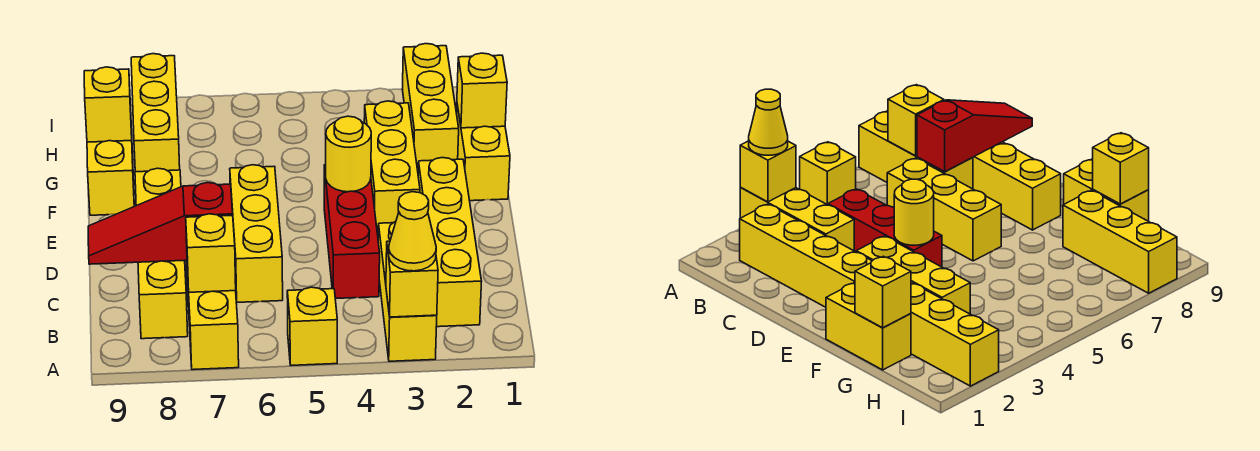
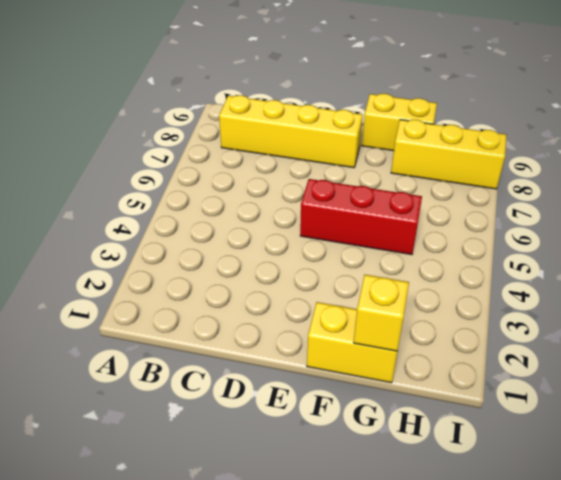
red brick E5:G5 level 1 -> red brick C4:E4 level 1
none -> yellow brick A3:C3 level 1
none -> yellow brick A5 level 1
none -> yellow brick A7:C7 level 1

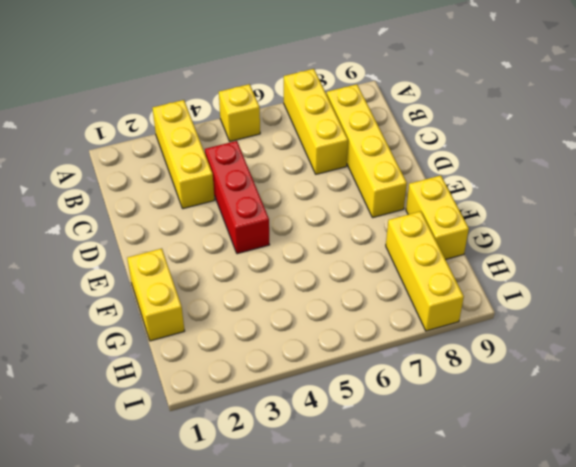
none -> yellow brick B2:E2 level 1
none -> yellow brick C6:E6 level 1
none -> yellow brick E3:G3 level 1

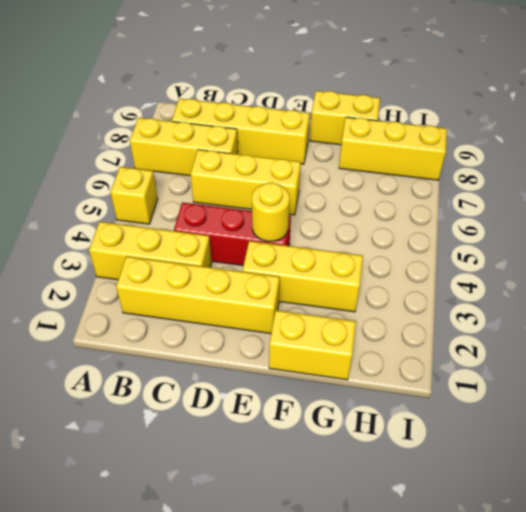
none -> yellow brick G2:I2 level 1
none -> yellow brick A3 level 2
none -> yellow brick B7 level 2

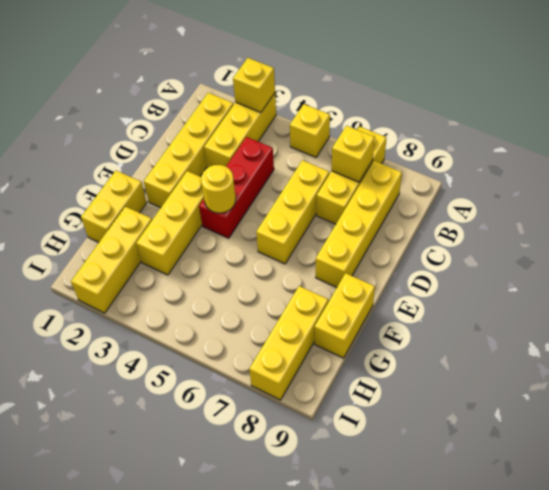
none -> red slope C7:C9 level 2 top 7
none -> yellow brick G1 level 2
none -> yellow brick G9 level 2

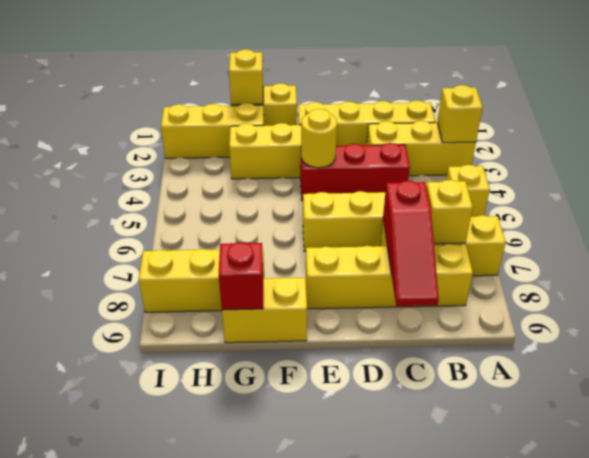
red brick G9 level 2 -> yellow brick G9 level 2
none -> yellow cone A3 level 3

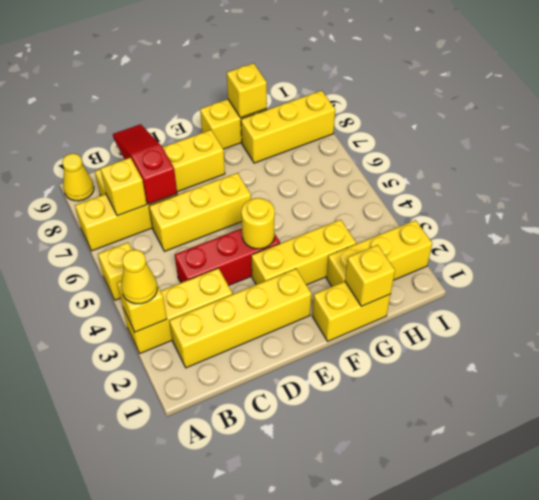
yellow cone A9 level 1 -> none

